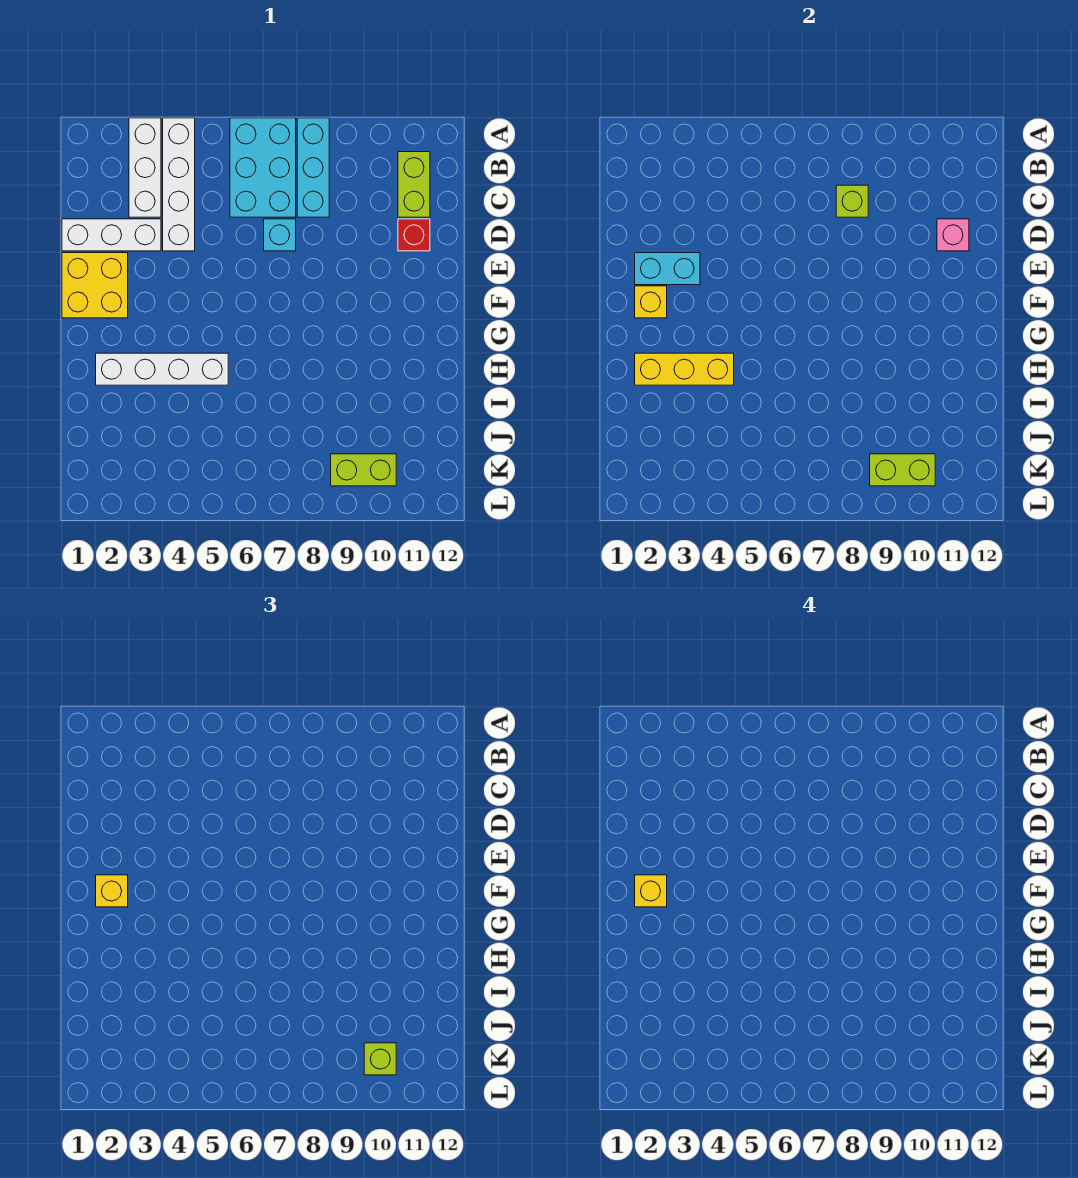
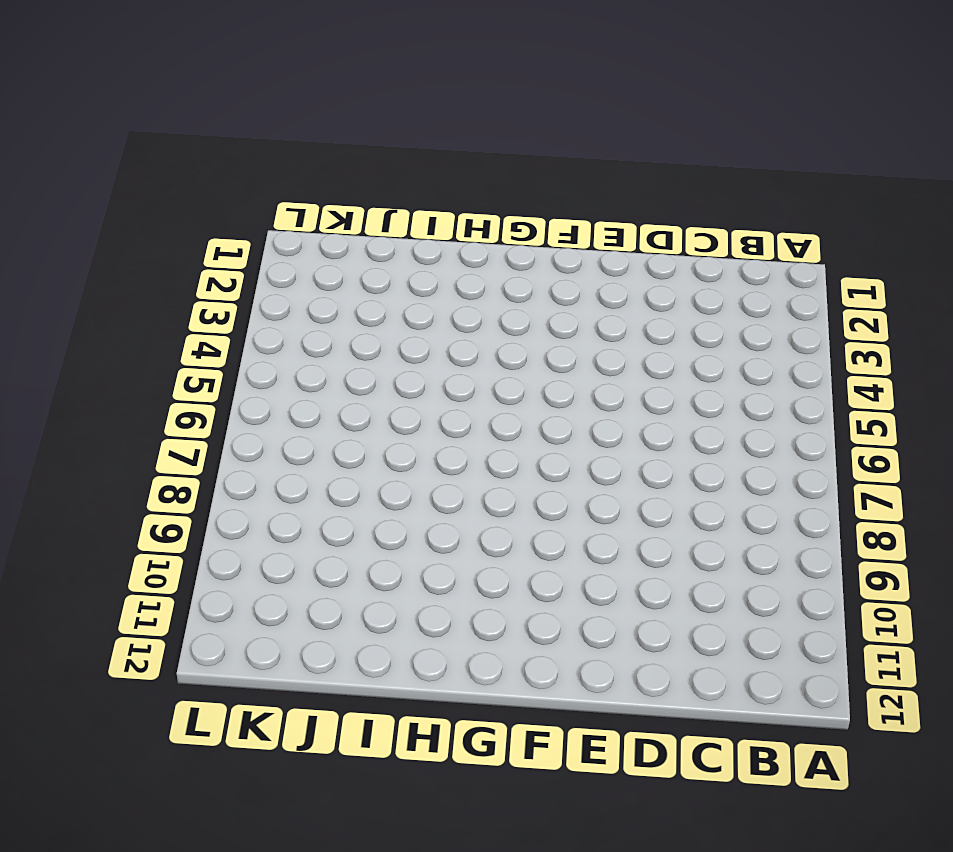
none -> white brick A3:C3 level 1
none -> white brick A4:D4 level 1
none -> cyan brick A6:C7 level 1

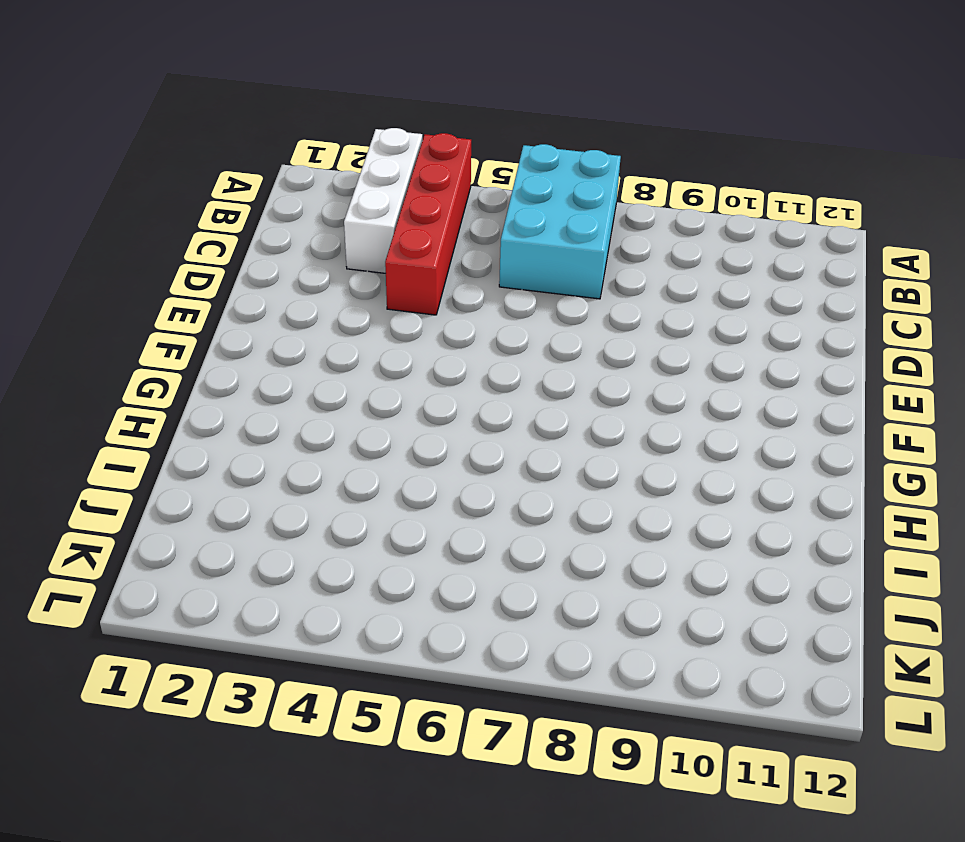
red brick A4:D4 level 1 -> white brick A4:D4 level 1
none -> cyan brick A8:C8 level 1
none -> lime brick B11:C11 level 1
none -> white brick D1:D3 level 1

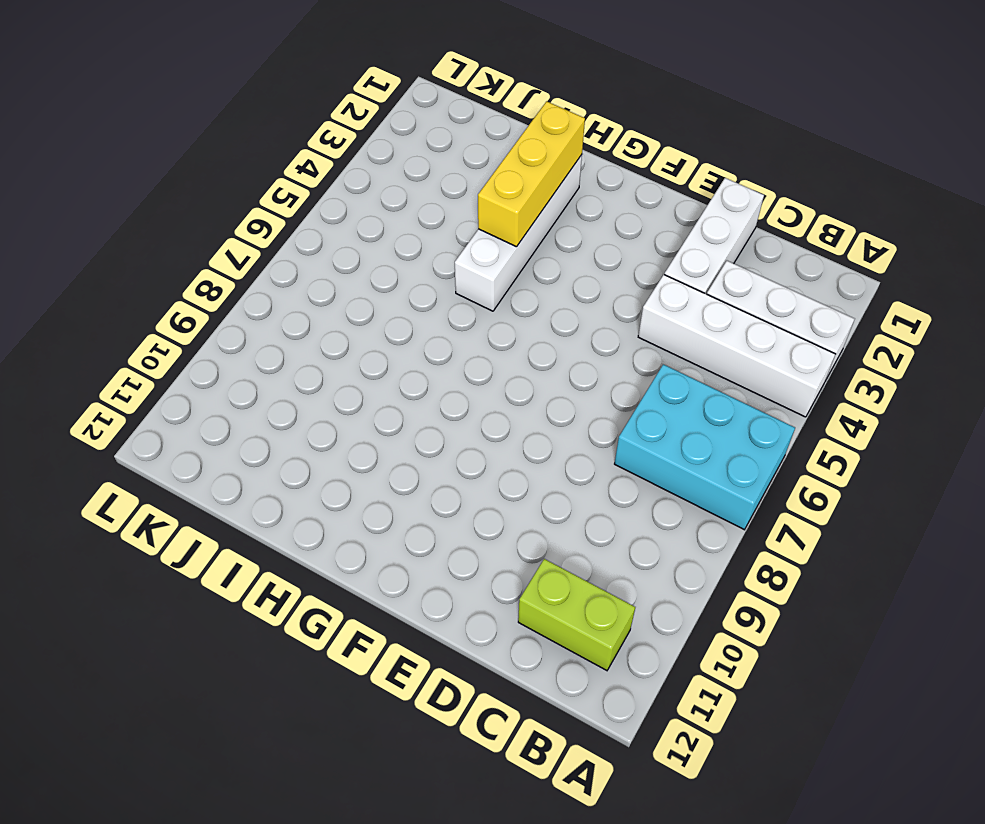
none -> cyan brick A8:C8 level 1
none -> cyan brick D7 level 1
none -> red brick D11 level 1

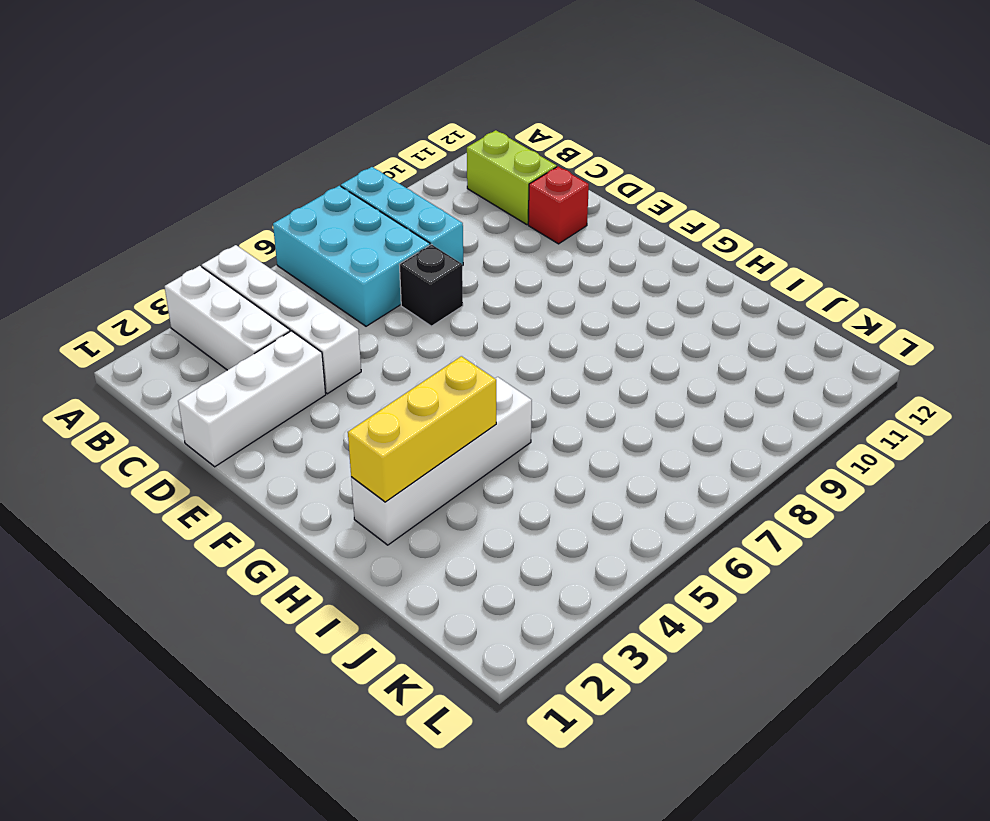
black brick D7 level 1 -> cyan brick D7 level 1
none -> yellow brick E1:F2 level 1
none -> lime brick K9:K10 level 1
none -> lime brick C8 level 2

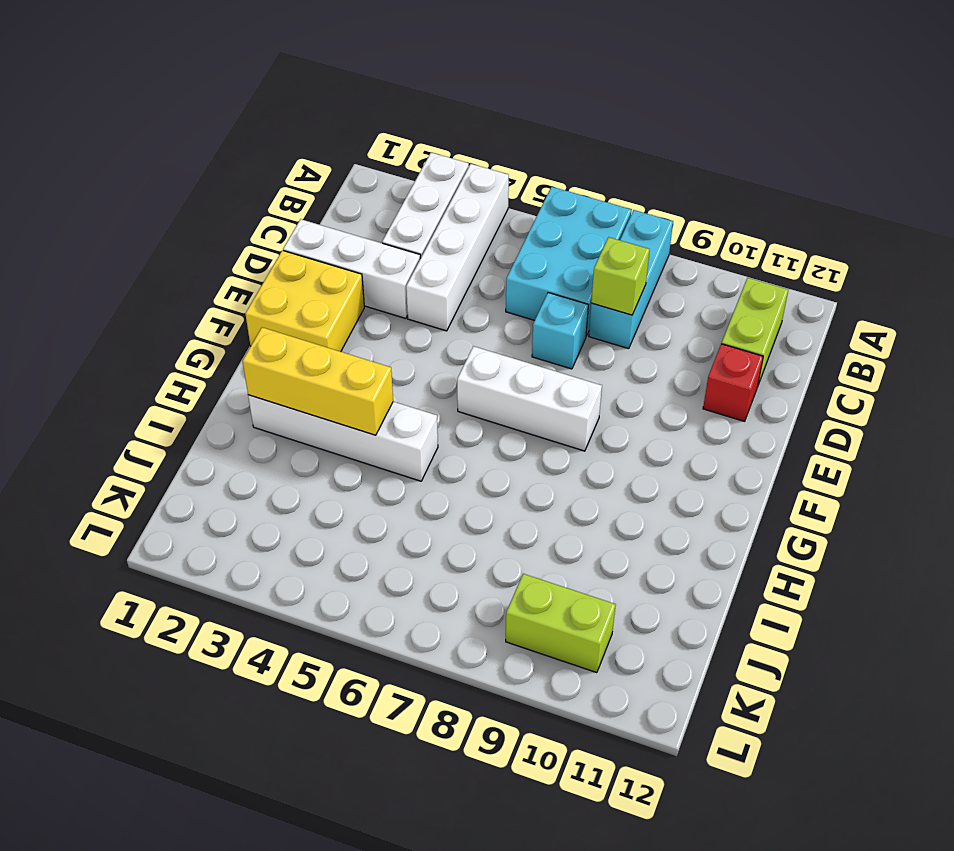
white brick F6:F8 level 1 -> none
none -> pink brick D11 level 2
none -> cyan brick E2:E3 level 2
none -> yellow brick F2 level 2

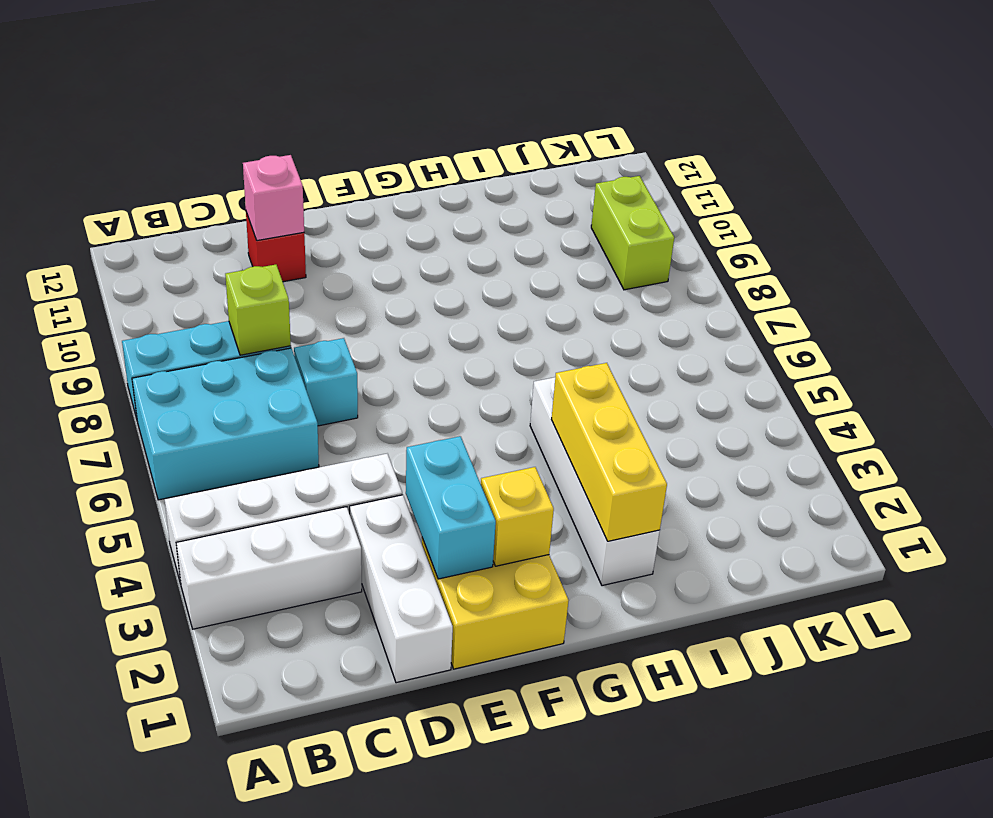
none -> lime brick B11:C11 level 1
none -> lime brick K9:K10 level 2
none -> yellow brick F2 level 3

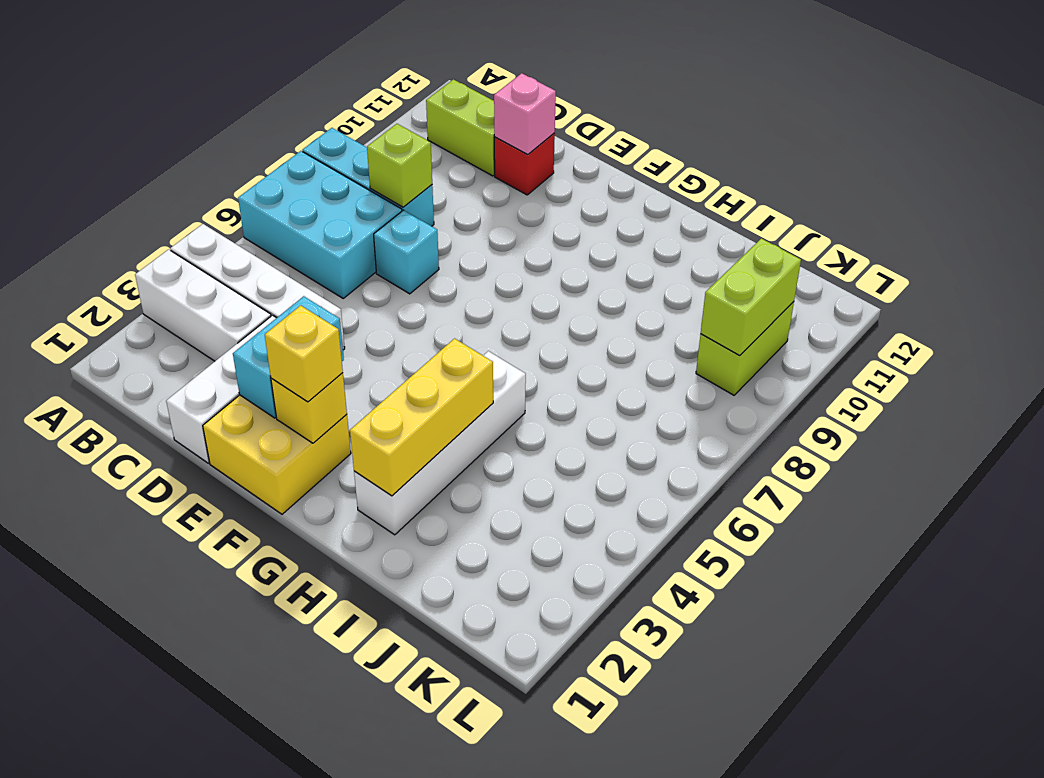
none -> lime brick K10 level 3
none -> yellow brick F2 level 4

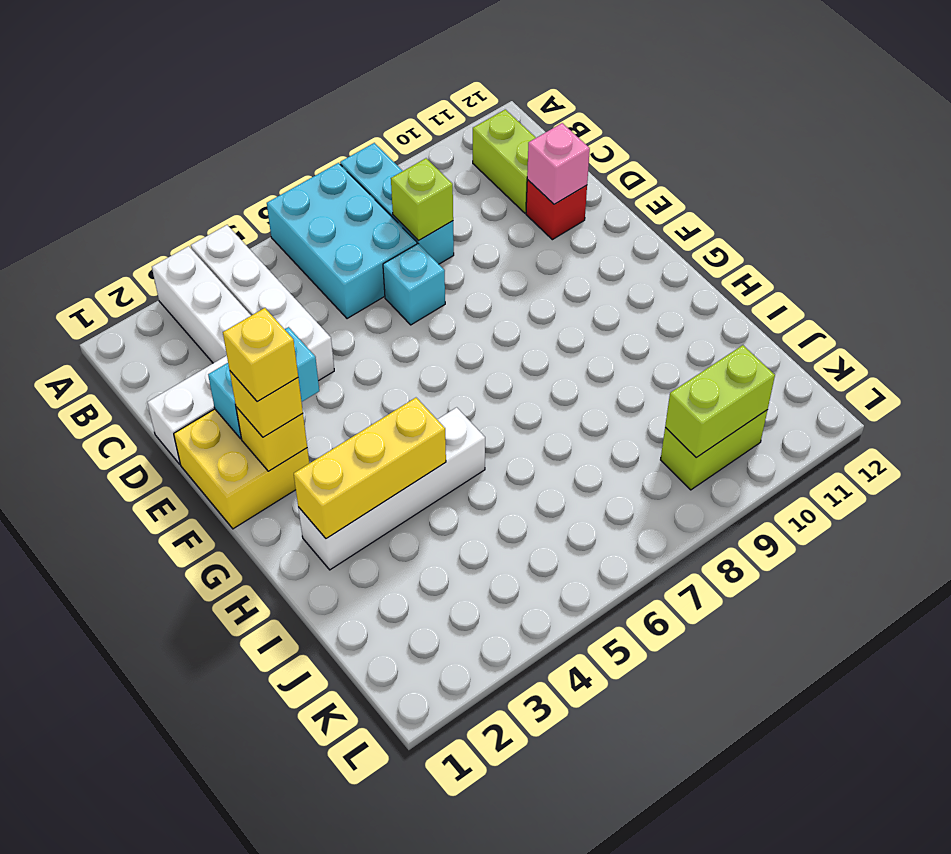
none -> lime brick K10 level 3

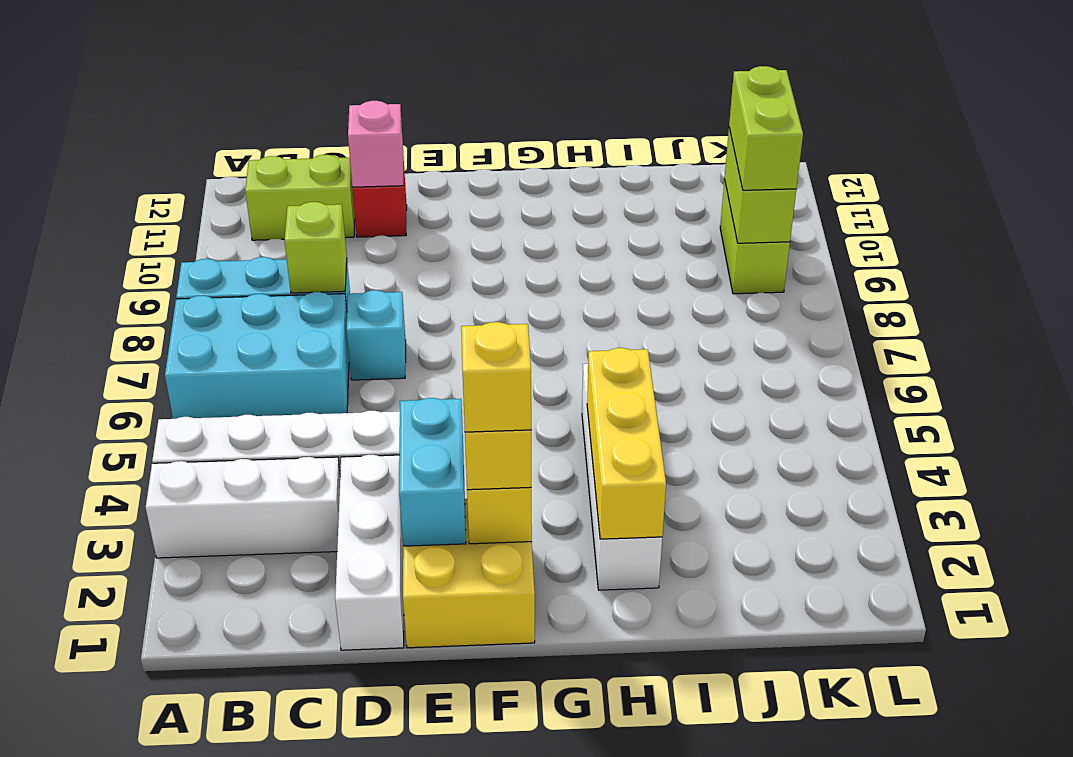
lime brick K9:K10 level 3 -> lime brick K10 level 3

